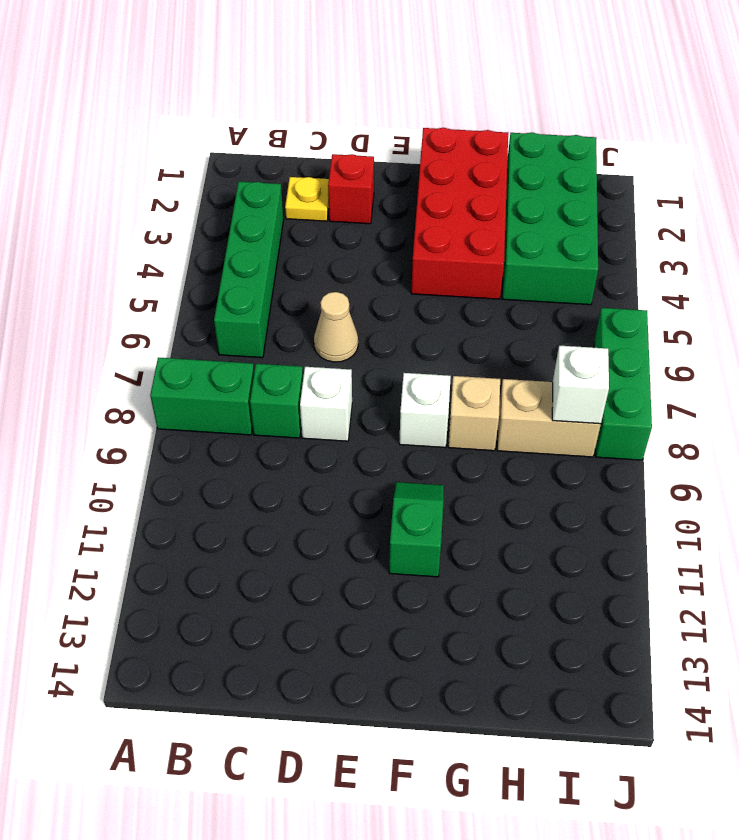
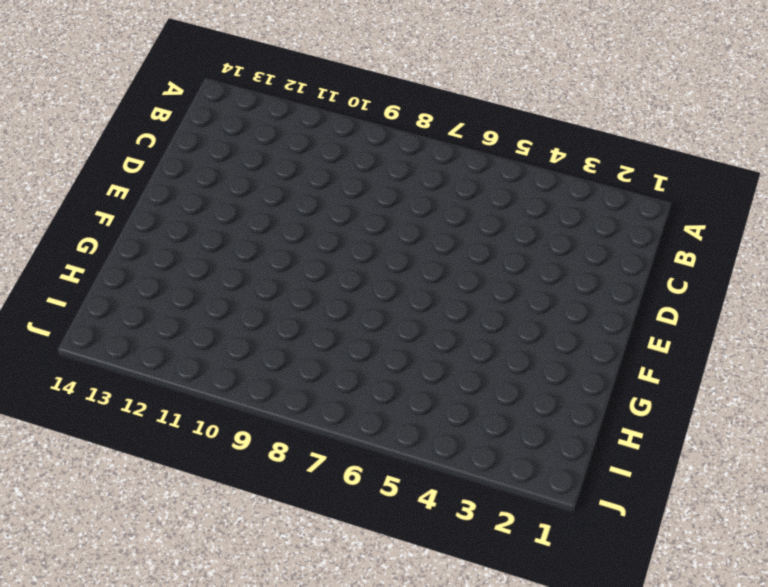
none -> green brick A8:B8 level 1
none -> green brick B3:B6 level 1
none -> yellow plate C2 level 1

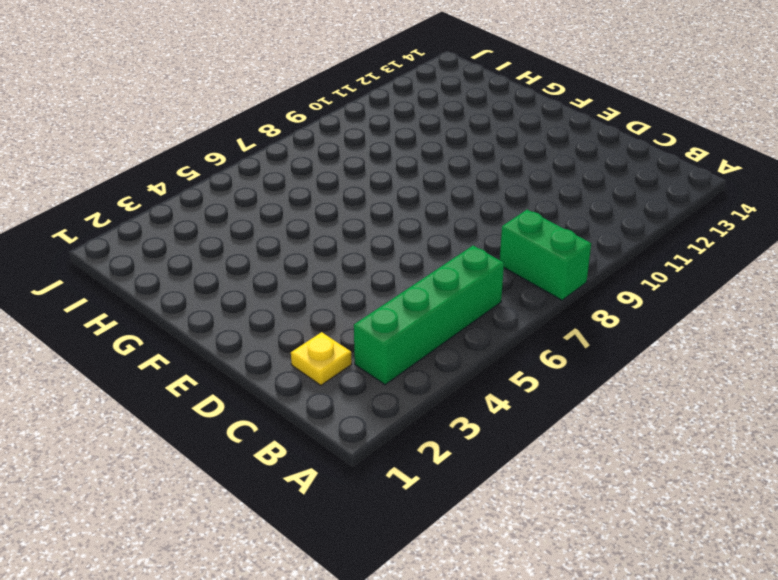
none -> green brick C8 level 1
none -> red brick D2 level 1
none -> tan cone D6 level 1

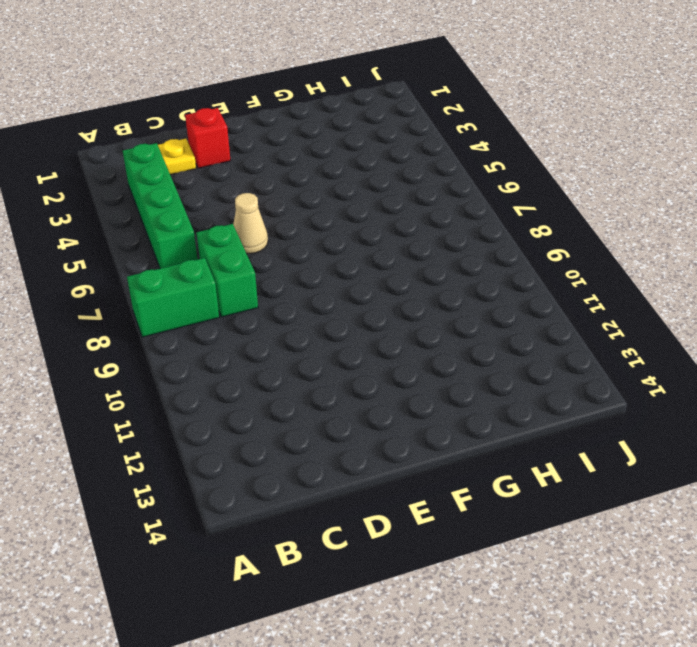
green brick C7:C8 level 1 -> green brick C8 level 1
none -> white brick D8 level 1
none -> red brick F1:G4 level 1
none -> white brick F8 level 1

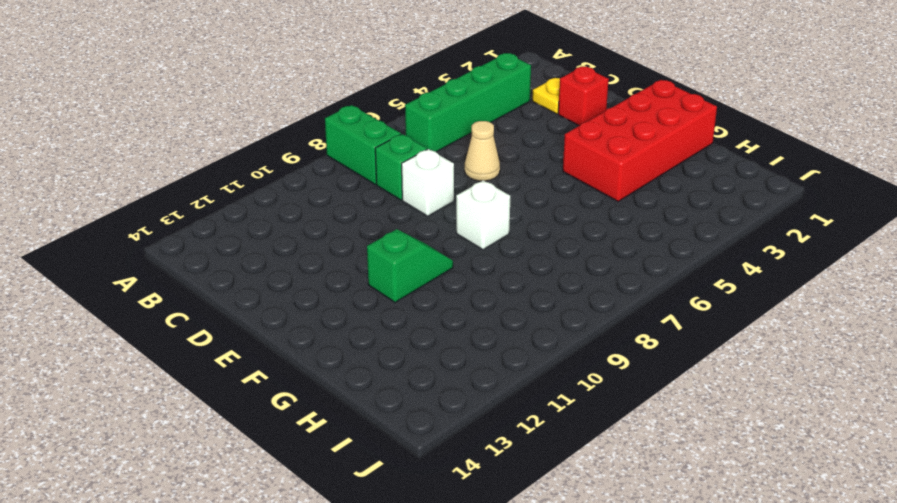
none -> tan brick G8 level 1
none -> green brick H1:I4 level 1
none -> tan brick H8:I8 level 1

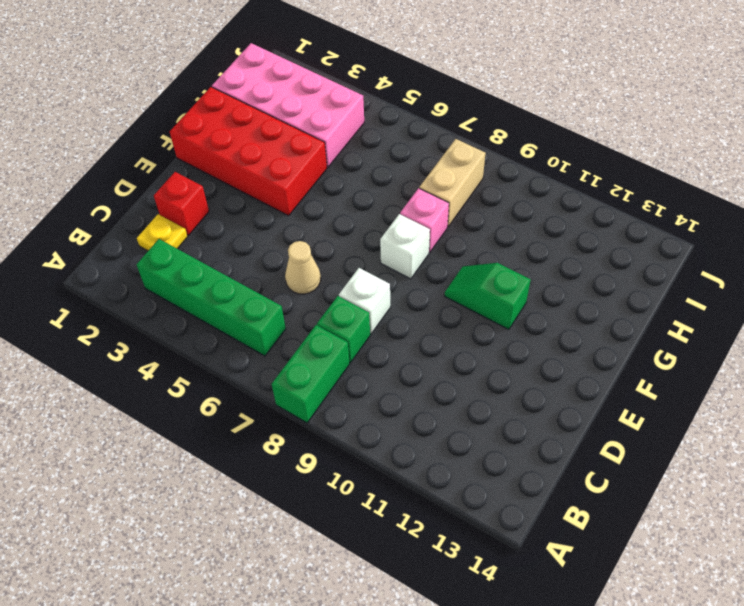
pink brick G8 level 1 -> tan brick G8 level 1
pink brick H1:I4 level 1 -> green brick H1:I4 level 1
none -> green brick J6:J8 level 1
none -> white brick I8 level 2

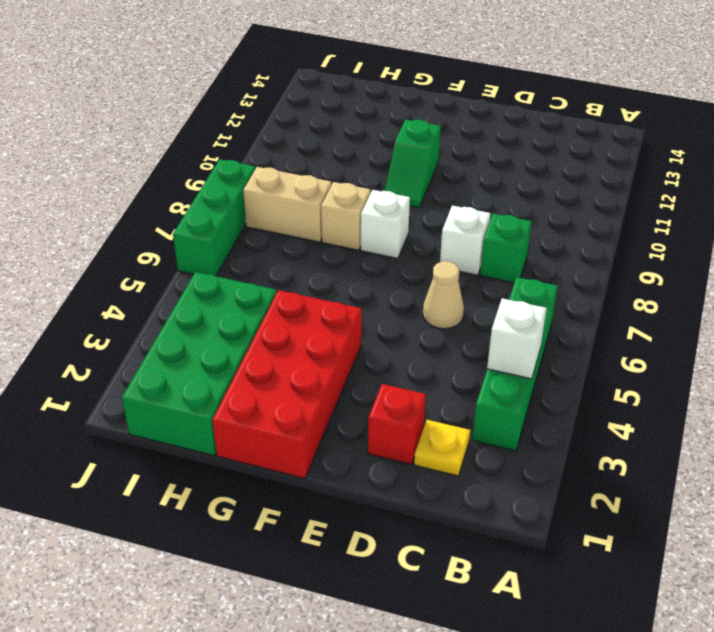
white brick B4 level 2 -> white brick I8 level 2
none -> green brick A8:B8 level 1

